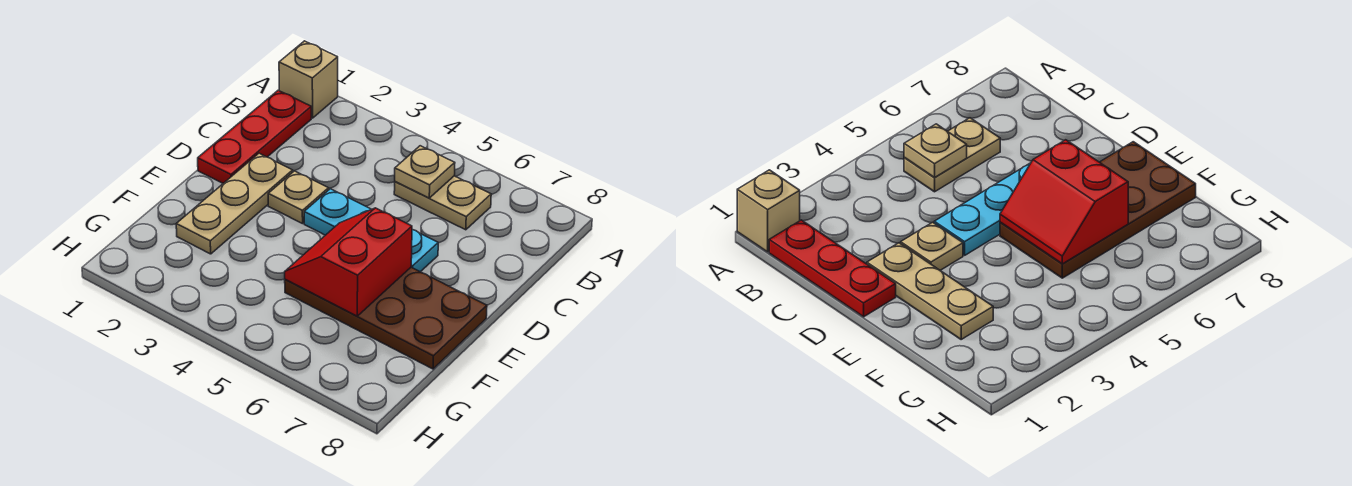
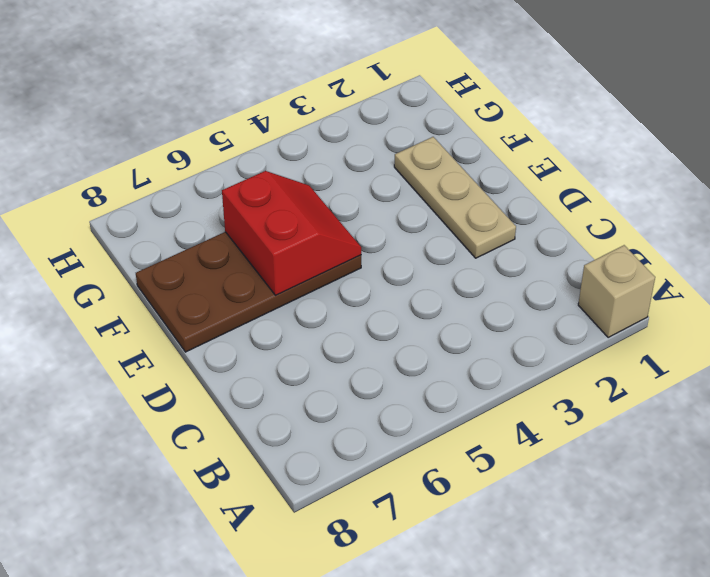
none -> red plate B1:D1 level 1
none -> tan plate B5:B6 level 1

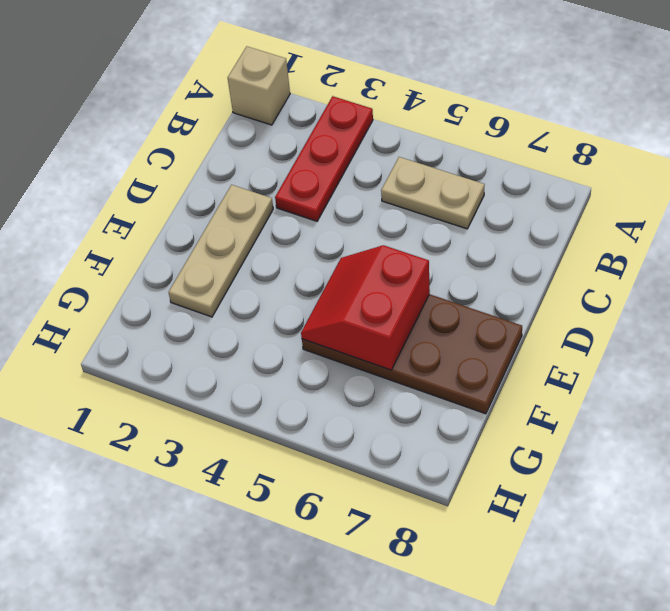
red plate A3:C3 level 1 -> red plate B1:D1 level 1
none -> tan plate D3 level 1
none -> cyan plate D4:D6 level 1

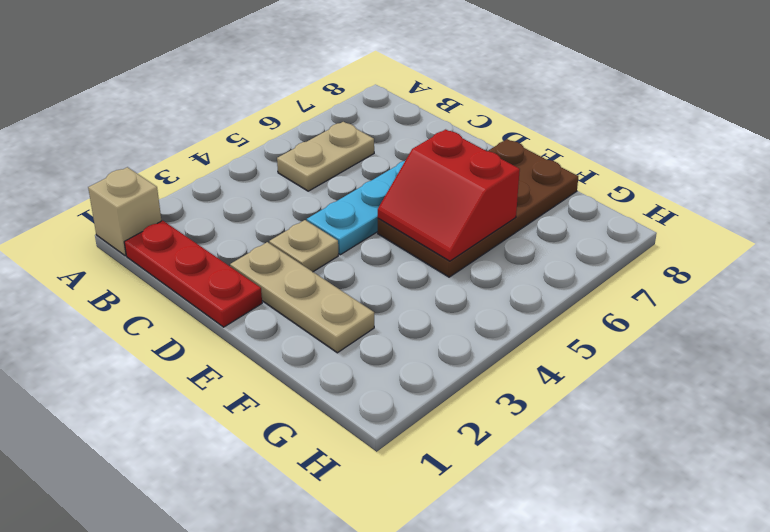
none -> tan plate B5 level 2

